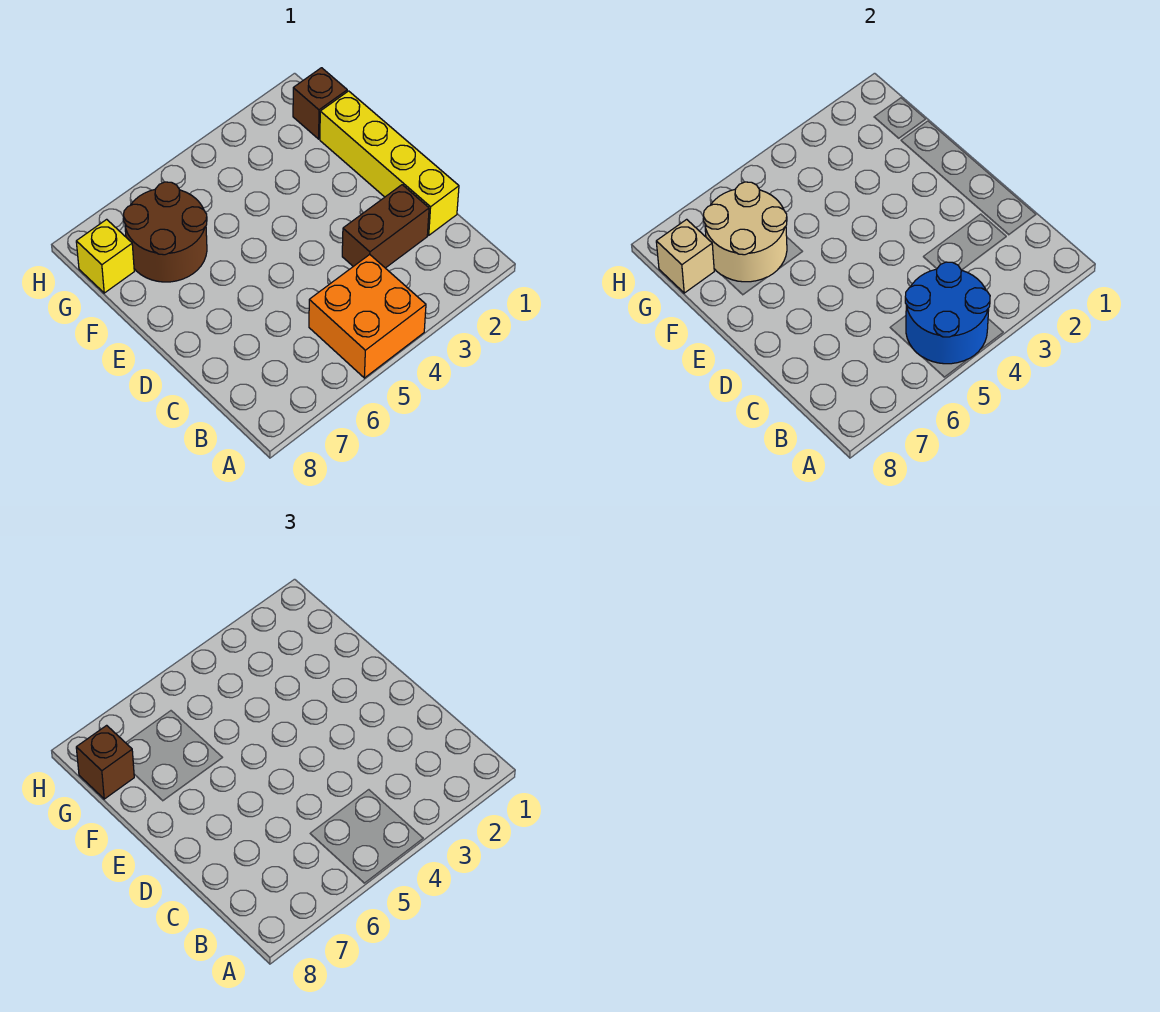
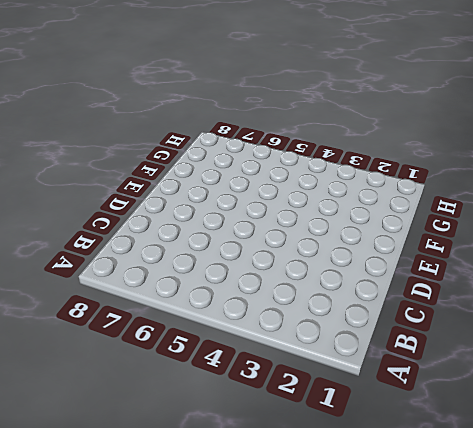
none -> orange brick A4:B5 level 1
none -> yellow brick C1:F1 level 1

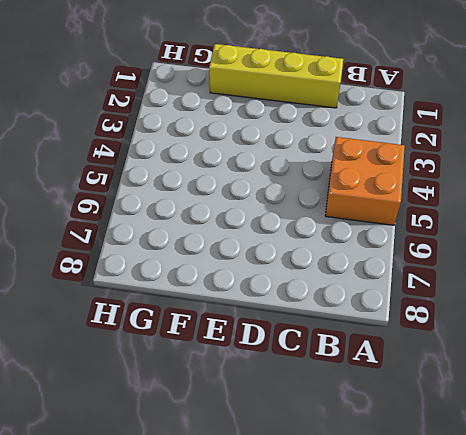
none -> brown brick C2:C3 level 1
none -> brown round brick F6:G7 level 1

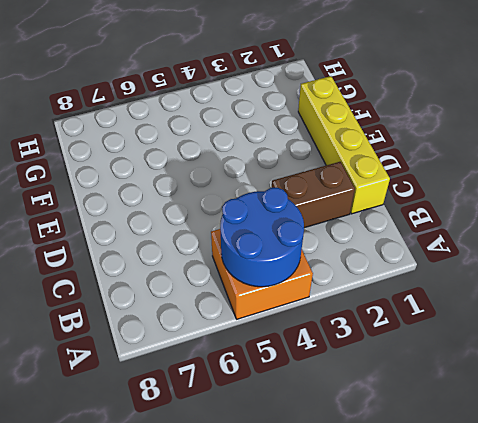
none -> brown round brick F6:G7 level 1
none -> brown brick G1 level 1

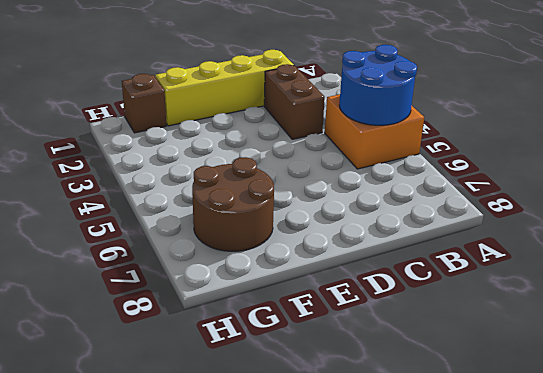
none -> yellow brick G8 level 1
none -> tan round brick F6:G7 level 2

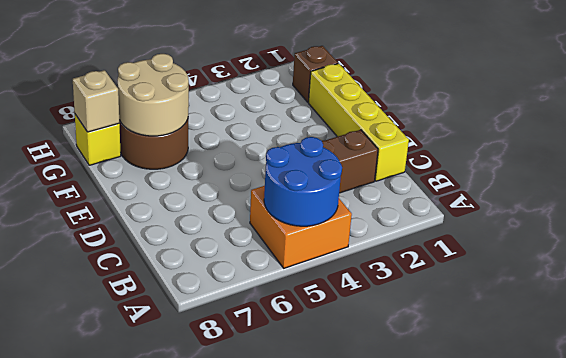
none -> brown brick G8 level 3

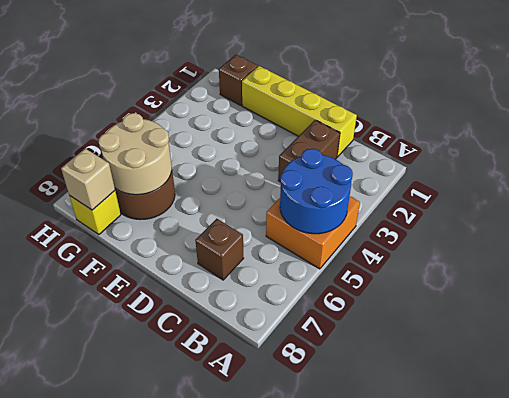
brown brick C7 level 1 -> brown brick G8 level 3

